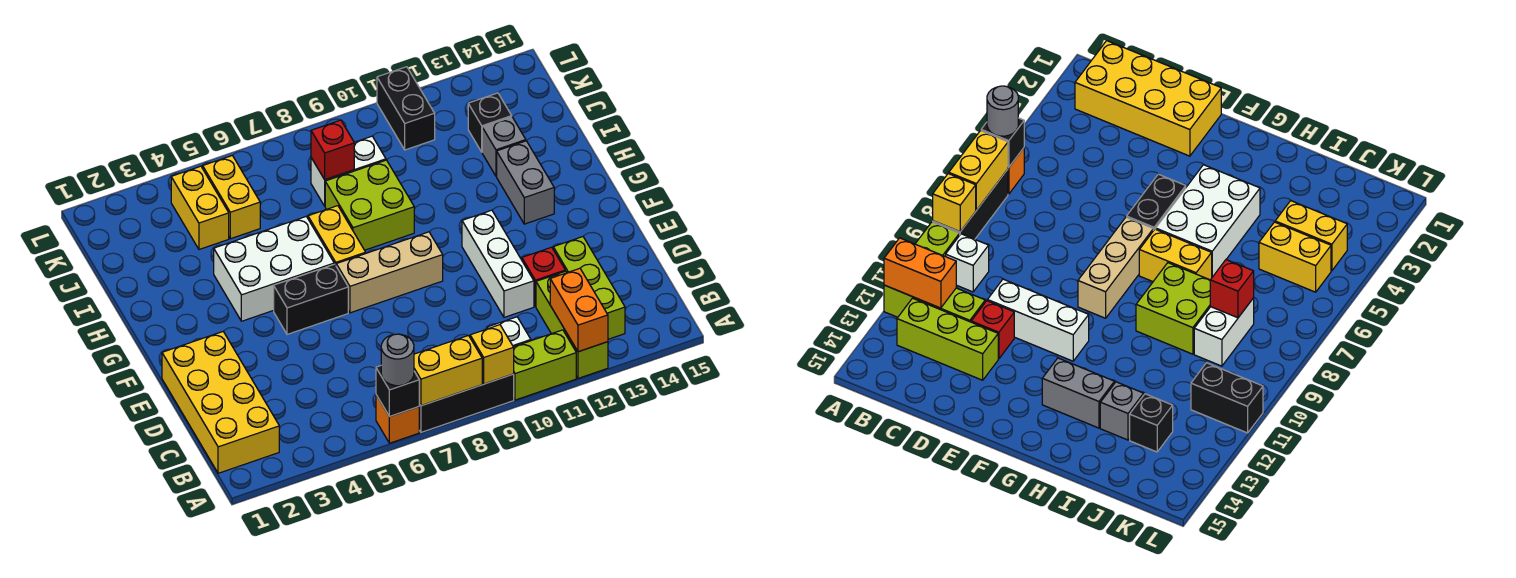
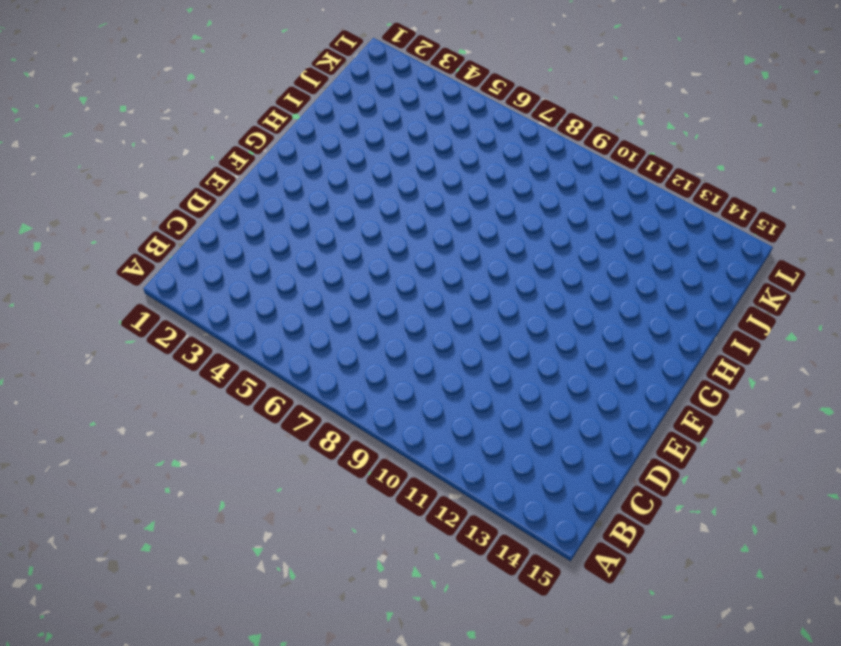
none -> orange brick A6 level 1
none -> black brick A7:A9 level 1
none -> lime brick A10:A11 level 1

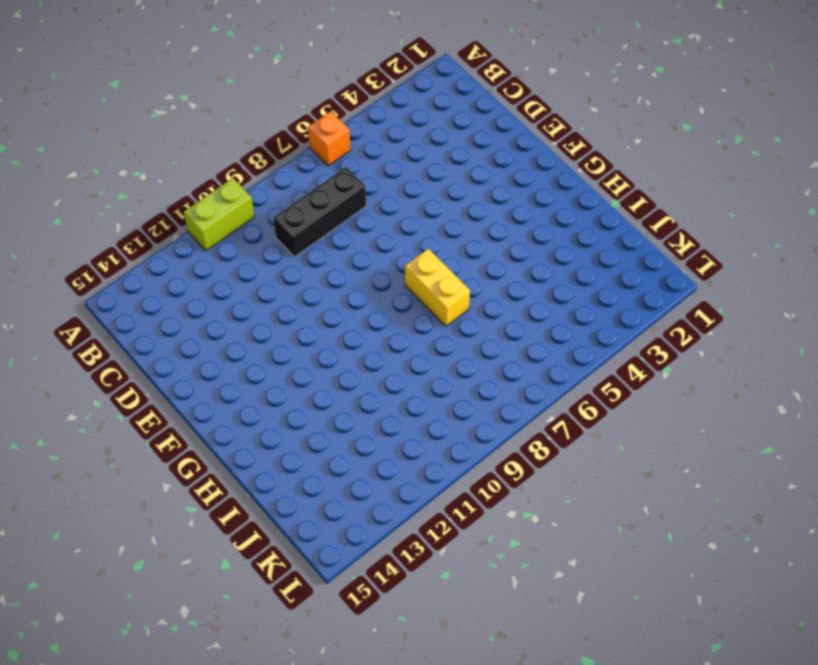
black brick C7:C9 level 1 -> black brick A7:A9 level 1
none -> lime brick A12:C12 level 1
none -> yellow brick B1:E2 level 1
none -> white brick B10 level 1

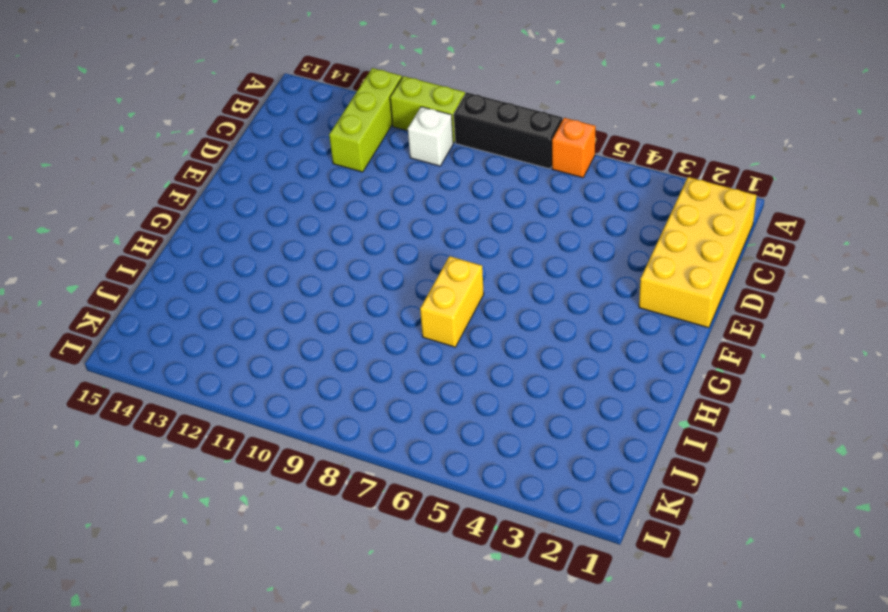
none -> lime brick B13:D13 level 1
none -> white brick D11:F11 level 1
none -> red brick D12 level 1

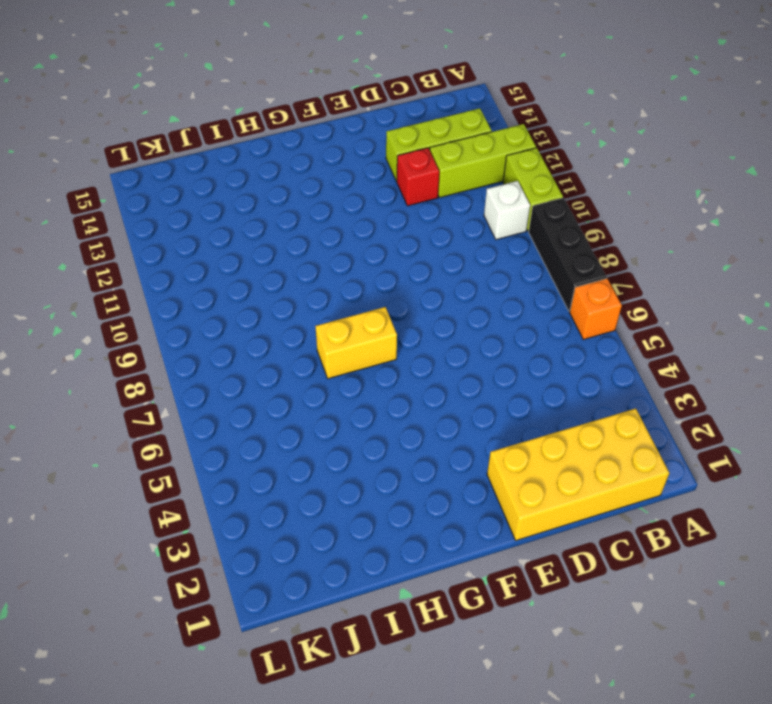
none -> white brick D11:F11 level 1
none -> black brick F5:F6 level 1
none -> tan brick F7:F9 level 1

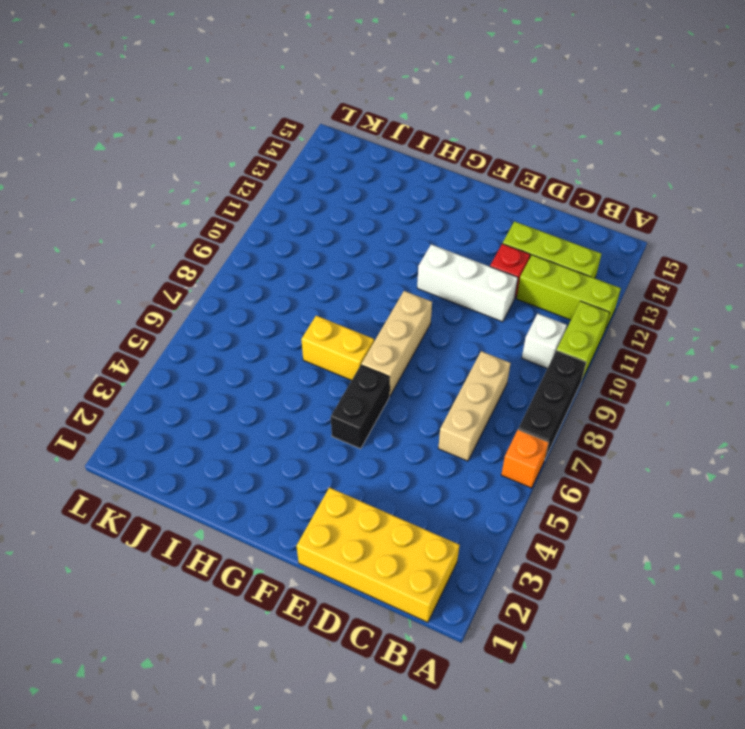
tan brick C6:C8 level 1 -> none
none -> white brick G4:H6 level 1
none -> grey brick G13:H13 level 1
none -> lime brick H8:I9 level 1

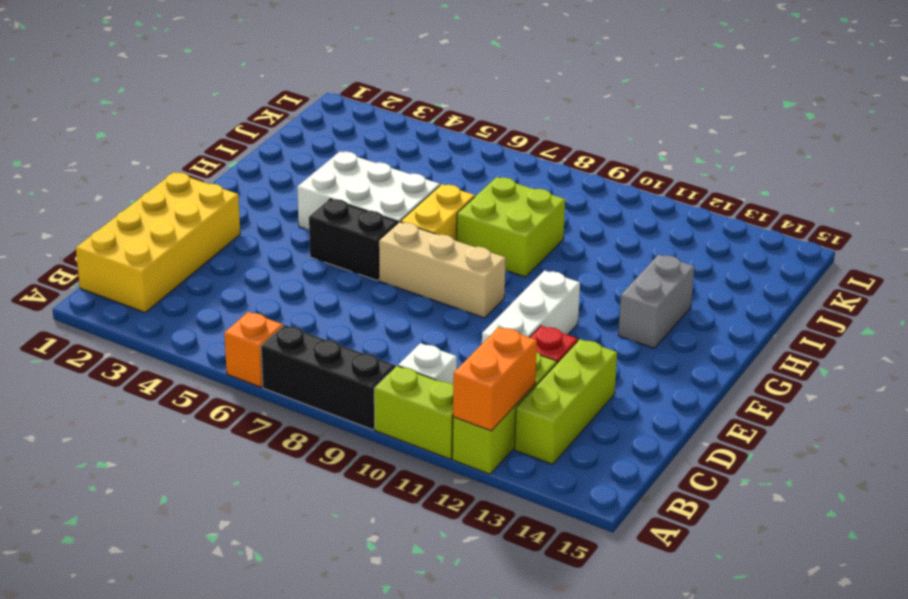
none -> grey brick I13 level 1
none -> yellow brick J4:K4 level 1
none -> yellow brick J5:K5 level 1

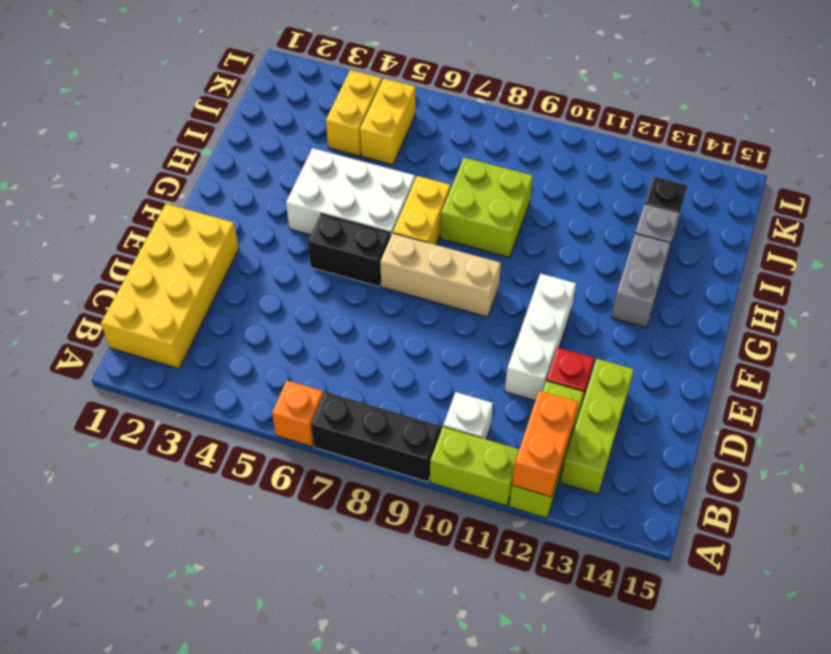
none -> white brick J8:J9 level 1
none -> black brick K11:L11 level 1
none -> black brick A6 level 2

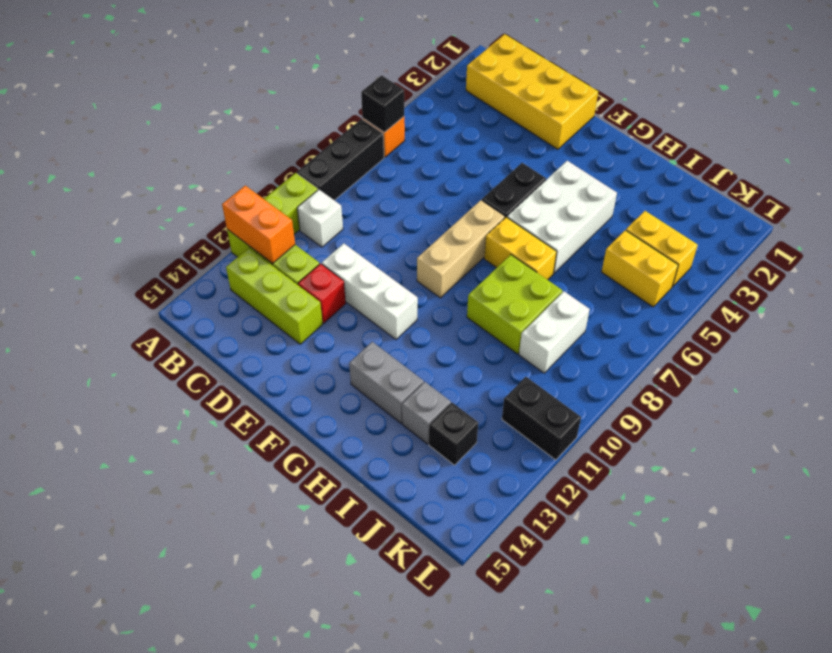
none -> yellow brick A7:A8 level 2
none -> yellow brick A9 level 2
none -> red brick J8 level 2

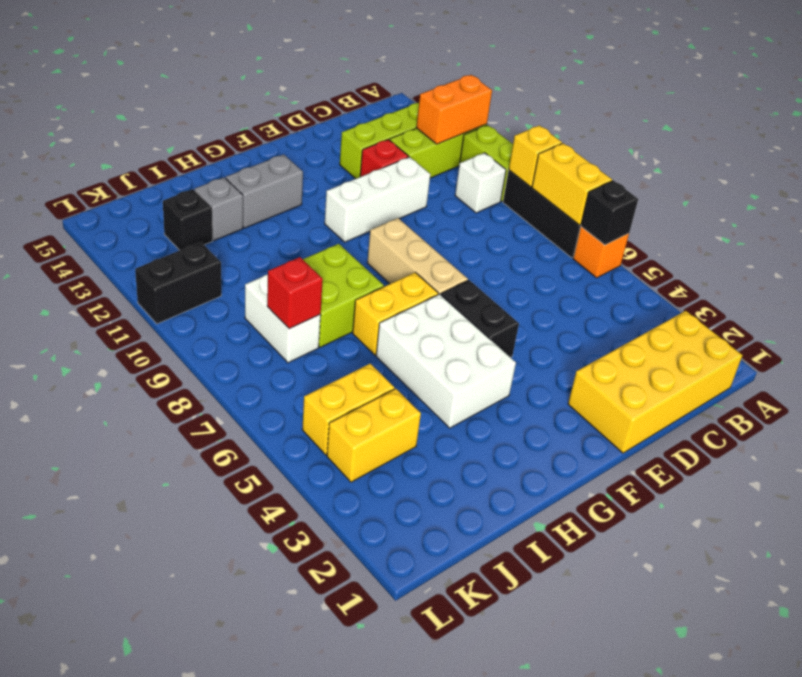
none -> grey round brick A6 level 3

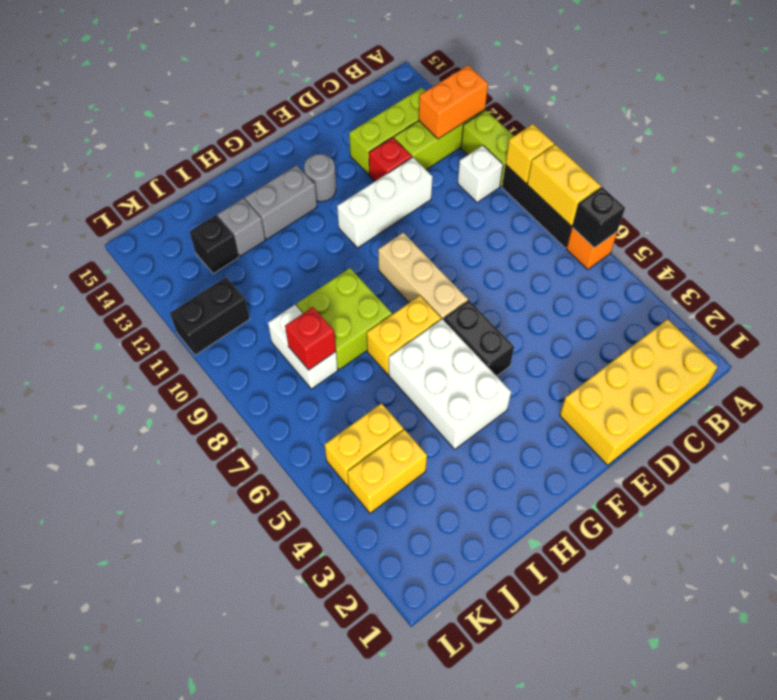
grey round brick F13 level 1 -> grey round brick A6 level 3

